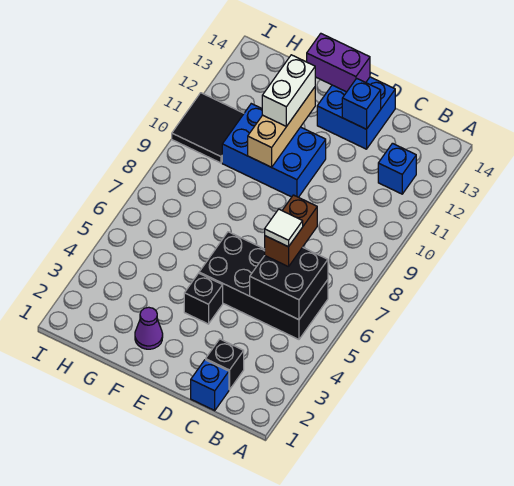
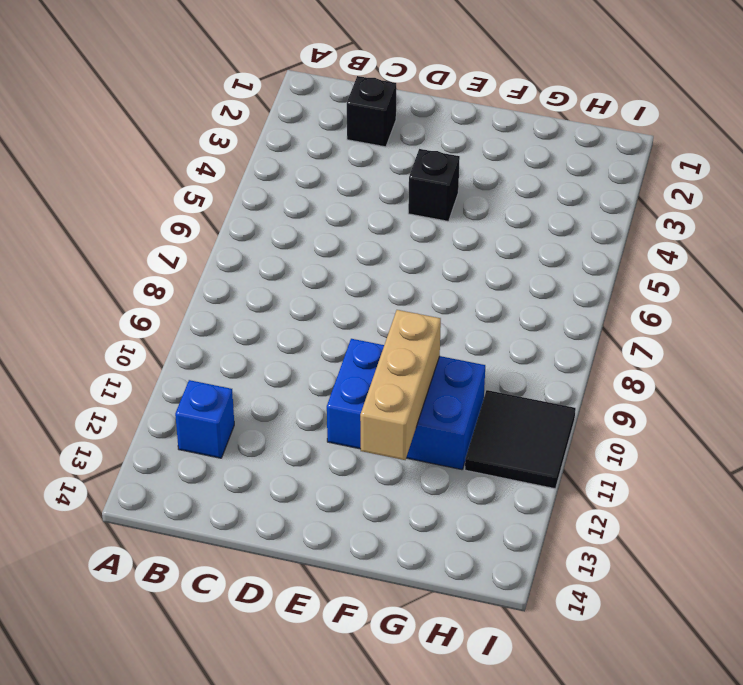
none -> black brick B5:E6 level 1
none -> blue brick C1 level 1
none -> blue brick D13:E14 level 1

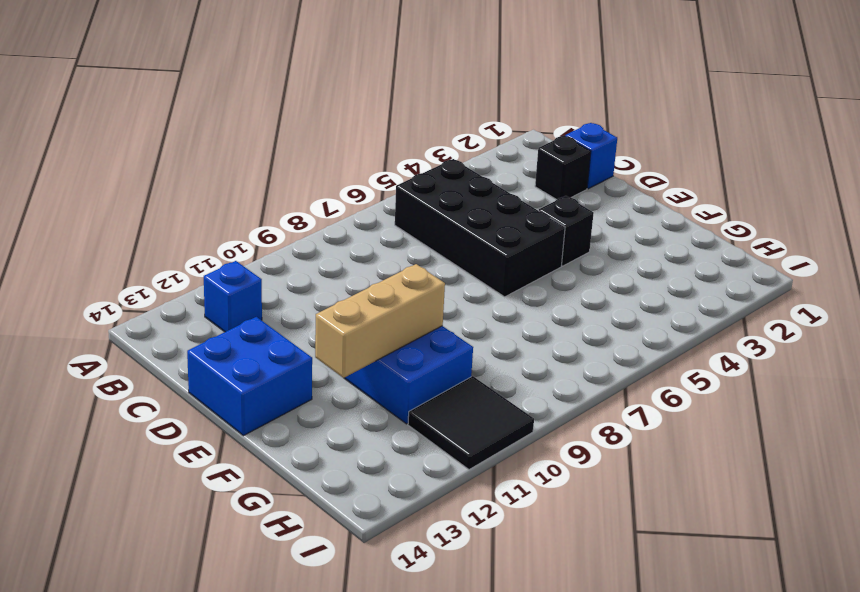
none -> purple cone F2 level 1
none -> black brick B5:C6 level 2
none -> blue brick D13 level 2

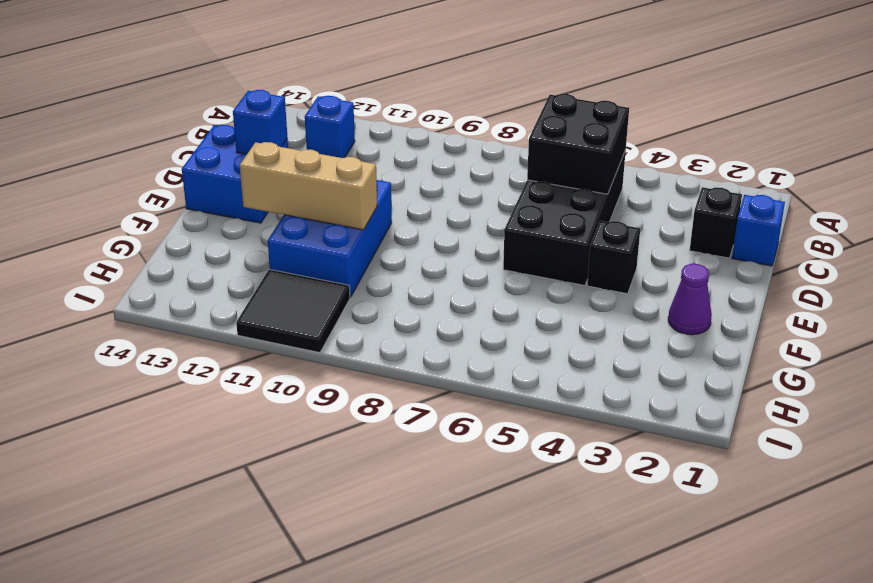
none -> purple brick E14:F14 level 2
none -> brown brick C6:C7 level 3
none -> white brick F11:F12 level 3

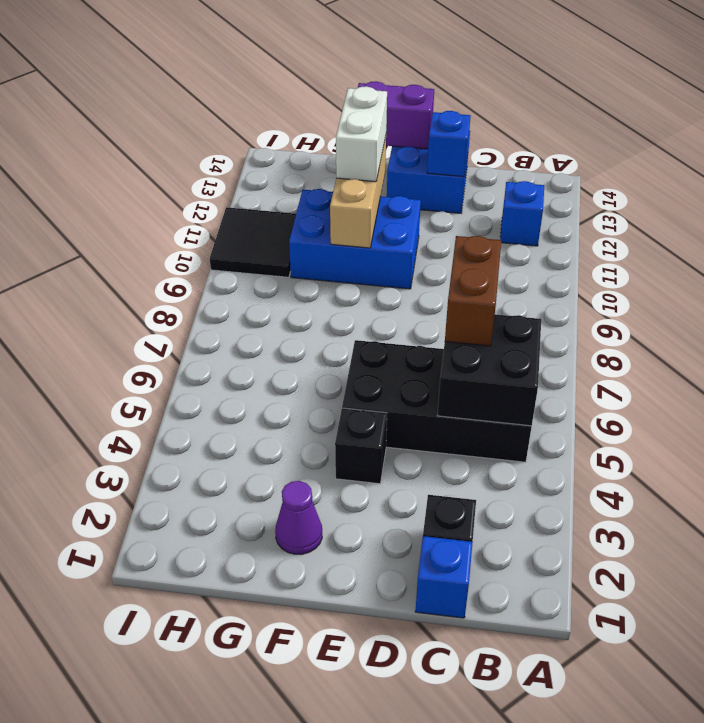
none -> white tile C6 level 4

